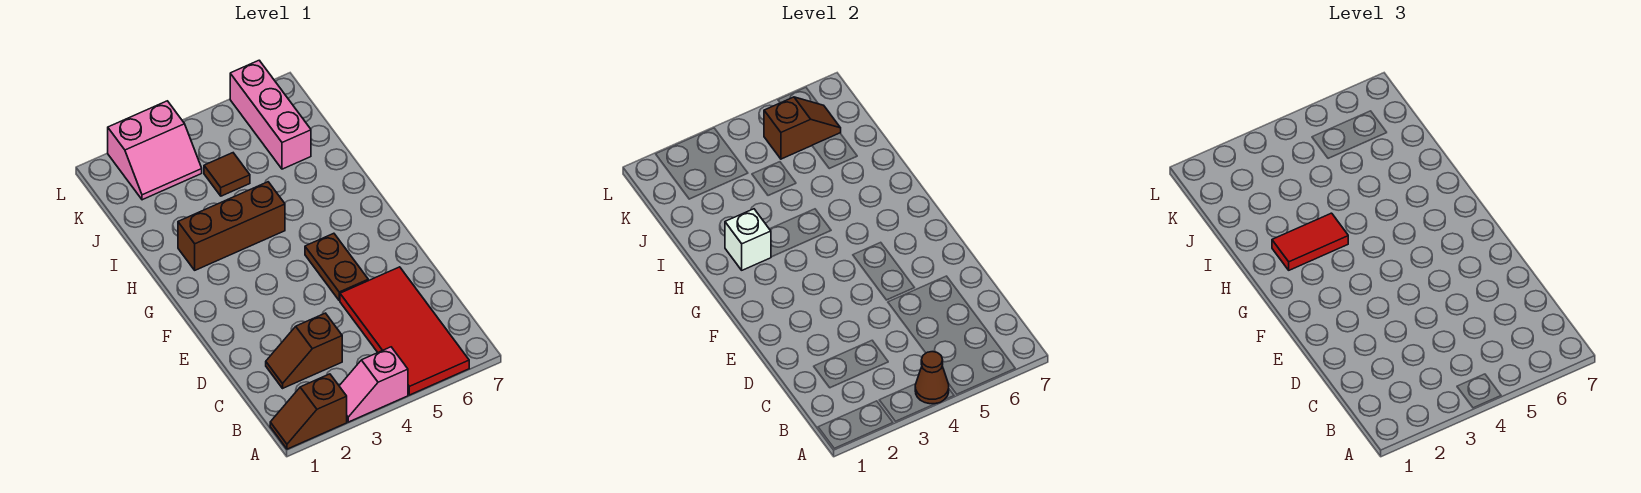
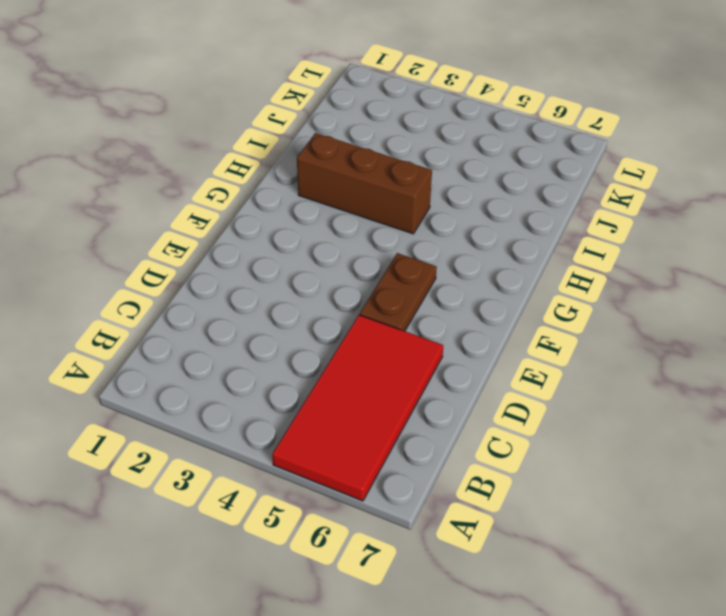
none -> brown slope A1:A2 level 1 top 2
none -> pink slope A3:A4 level 1 top 4
none -> brown slope C2:C3 level 1 top 3

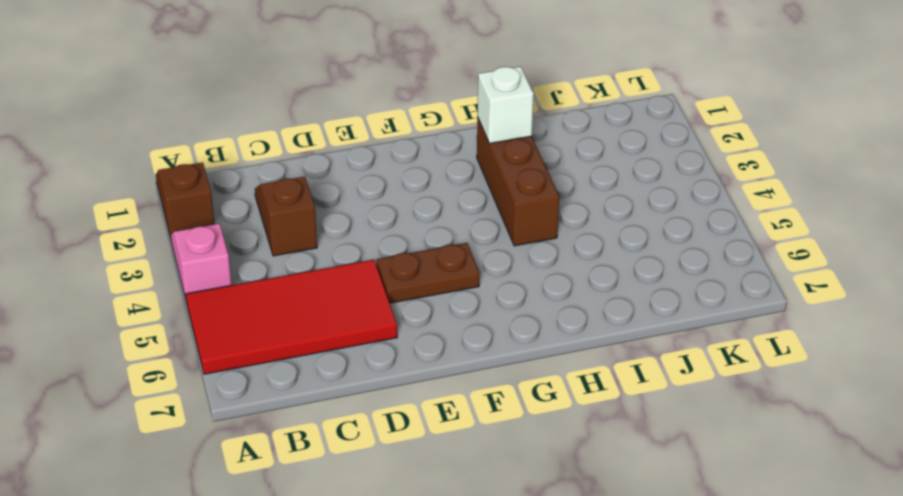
none -> brown tile J4 level 1
none -> pink brick J6:L6 level 1
none -> pink slope K2:L3 level 1 top L

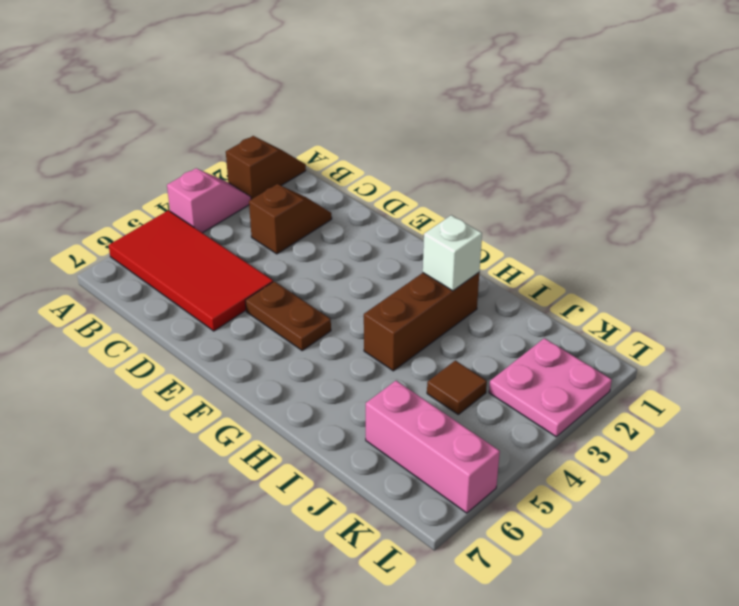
pink plate K2:L3 level 1 -> pink slope K2:L3 level 1 top L
none -> brown cone A4 level 2
none -> brown slope K5:K6 level 2 top 5
none -> red tile H2:H3 level 3

